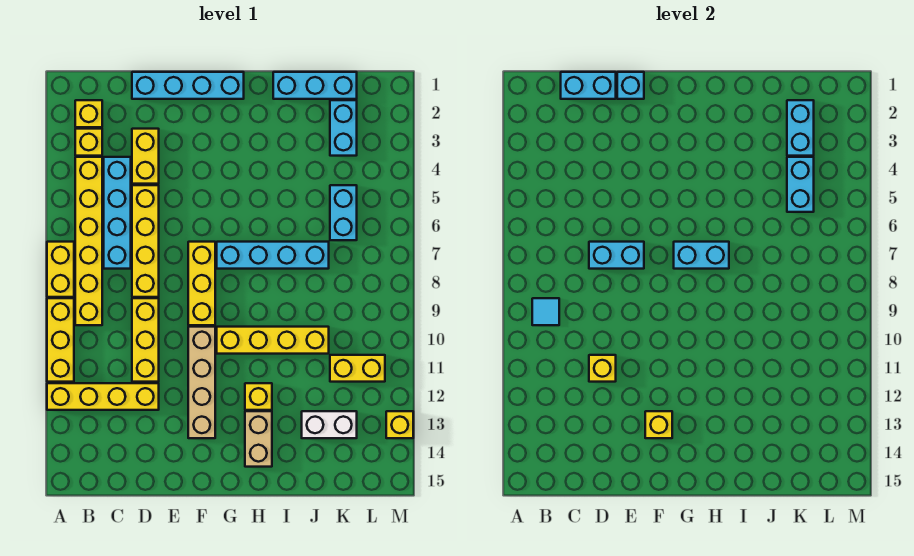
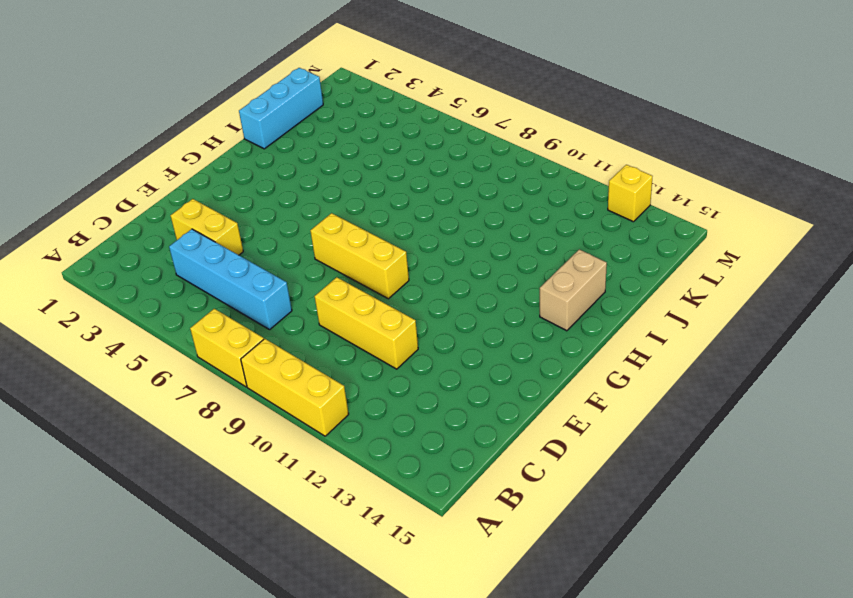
tan brick H14:I14 level 1 -> tan brick H13:H14 level 1
none -> yellow brick A12:D12 level 1
none -> yellow brick B2 level 1
none -> yellow brick B3 level 1
none -> yellow brick B4:B9 level 1

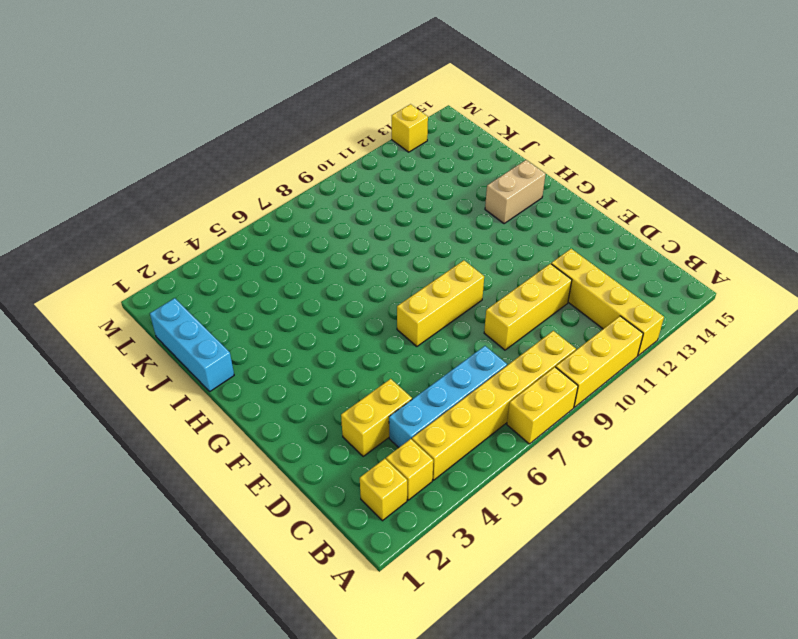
none -> cyan brick D1:G1 level 1
none -> yellow brick D5:D8 level 1
none -> tan brick F10:F13 level 1
none -> cyan brick G7:J7 level 1

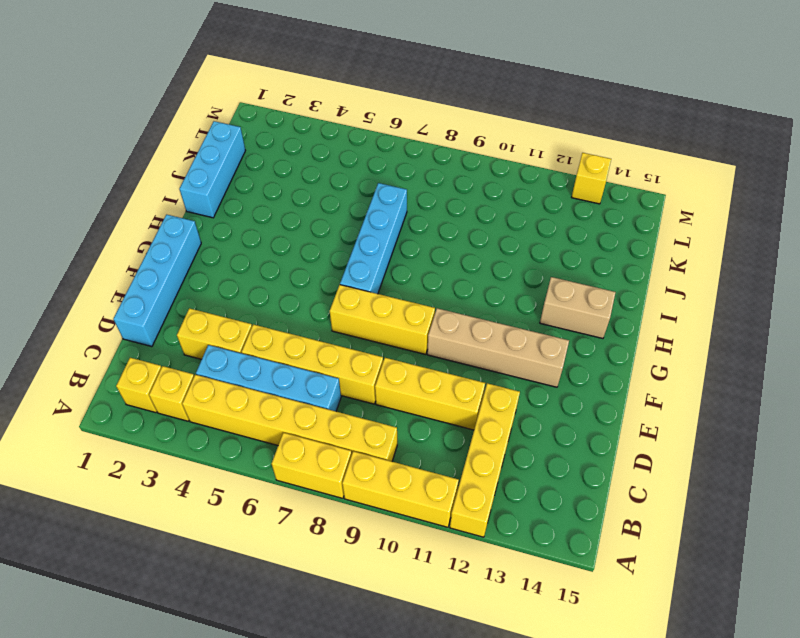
none -> yellow brick G10:J10 level 1
none -> yellow brick H12 level 1
none -> white brick J13:K13 level 1
none -> cyan brick K2:K3 level 1

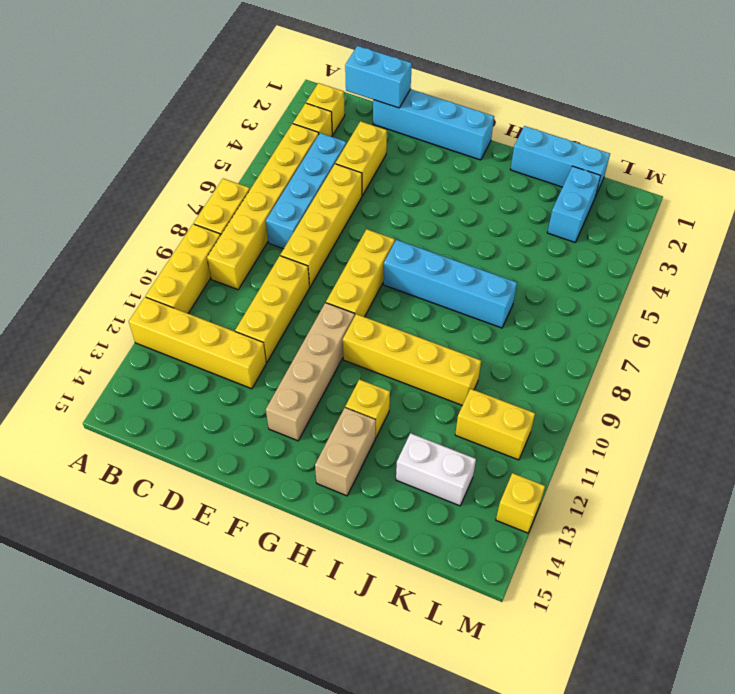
none -> cyan brick K5:K6 level 1
none -> cyan tile B9 level 2
none -> cyan brick D7:E7 level 2
none -> yellow brick D11 level 2

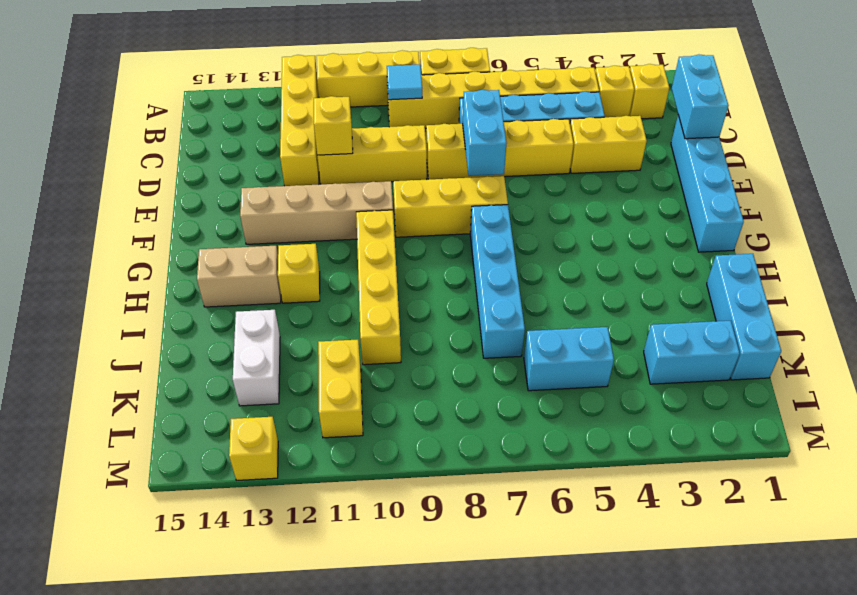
none -> cyan brick E1 level 2
none -> yellow brick F13 level 2
none -> cyan brick G7:H7 level 2
none -> cyan brick K2:K3 level 2

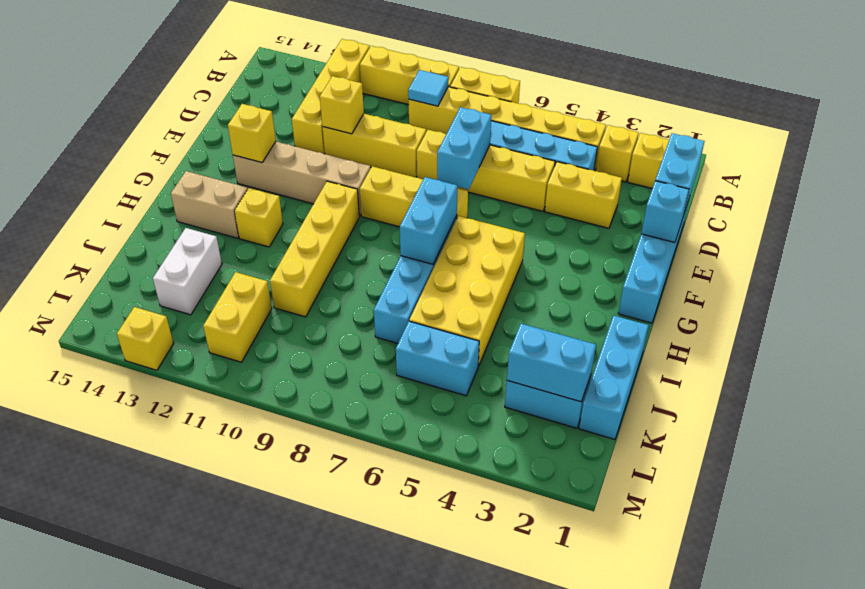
yellow brick G5:J6 level 1 -> none
none -> cyan brick K4:K5 level 2

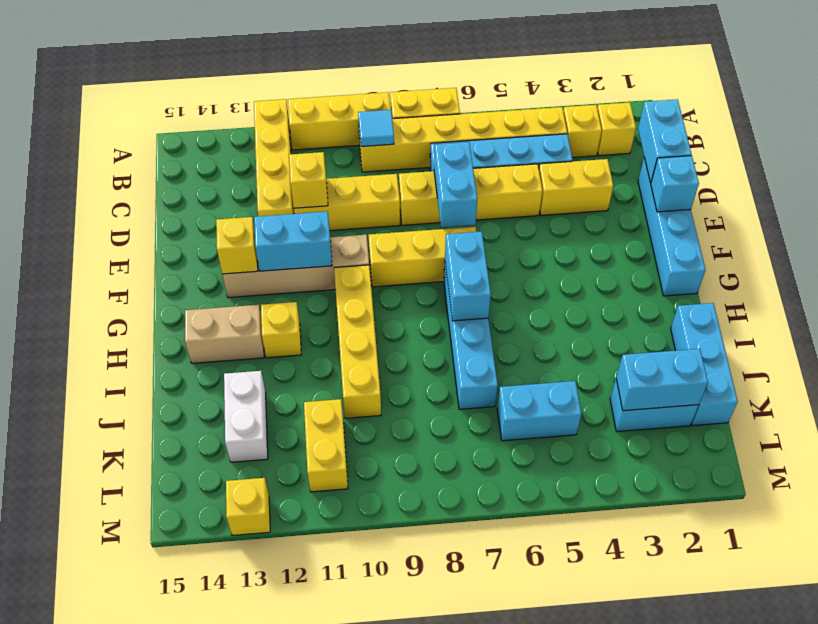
cyan brick F11:F12 level 2 -> cyan brick K4:K5 level 2

